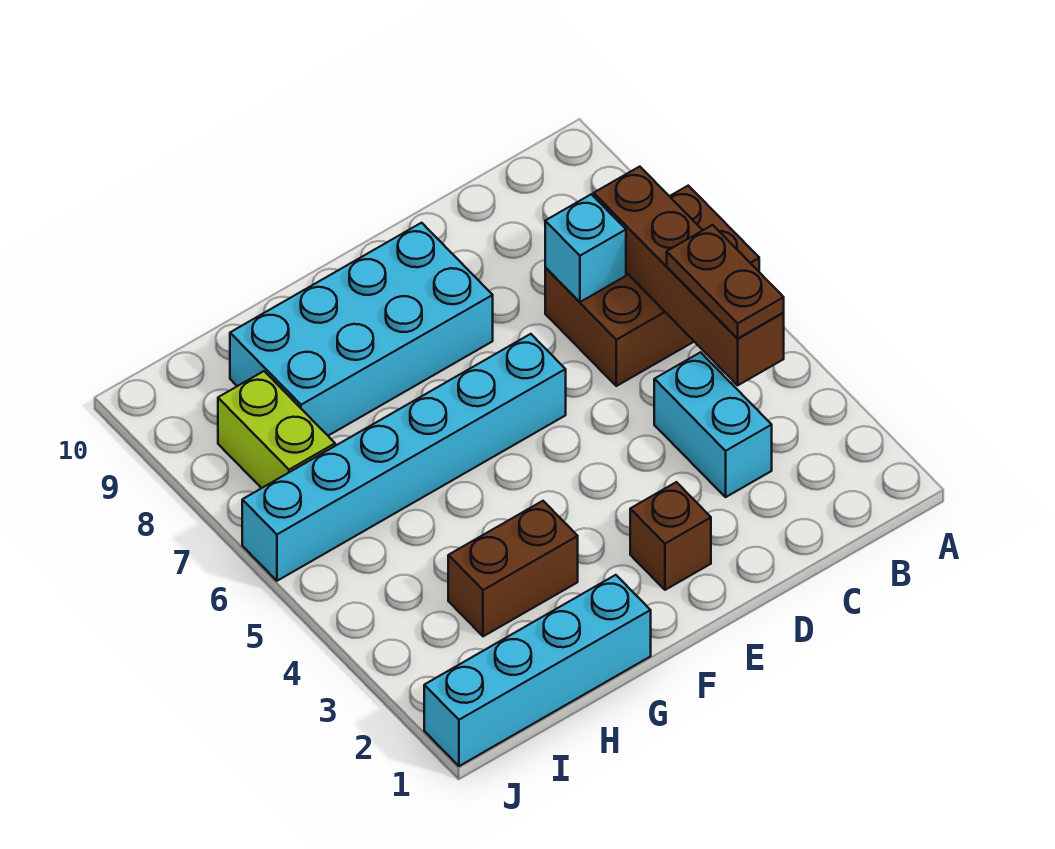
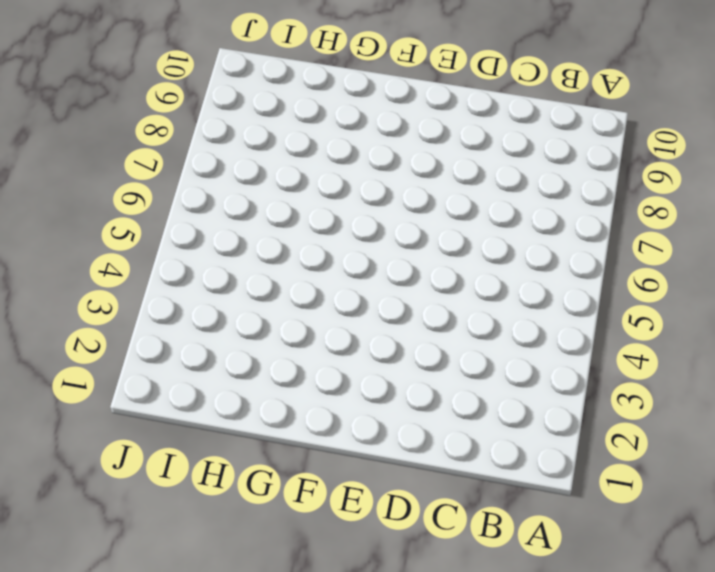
none -> brown brick A6:C7 level 1
none -> cyan brick C3:C4 level 1

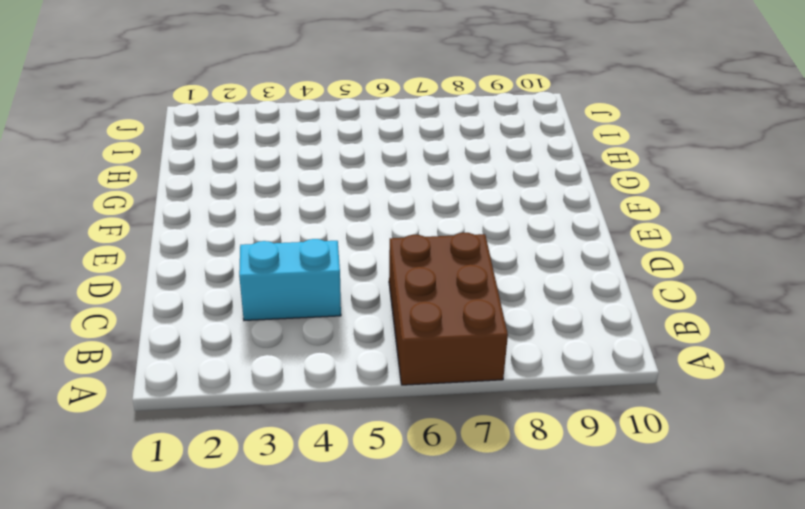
none -> brown brick E2 level 1
none -> cyan brick E6:J6 level 1

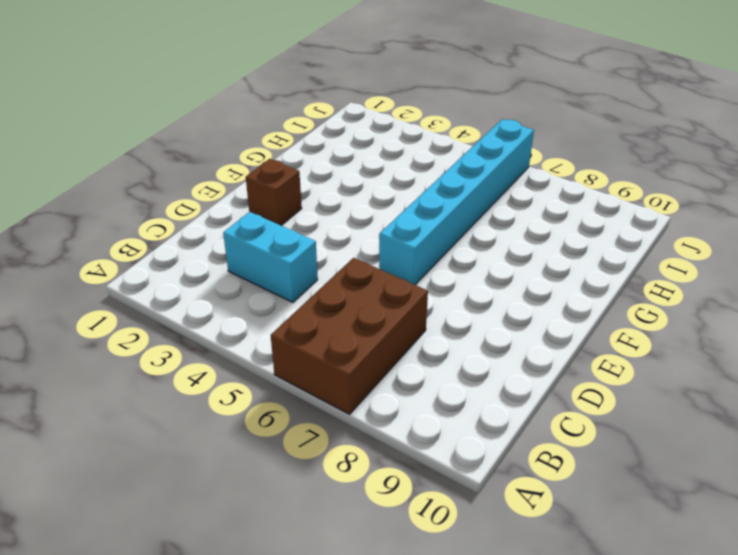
none -> cyan brick E8:H9 level 1
none -> cyan brick G1:J1 level 1

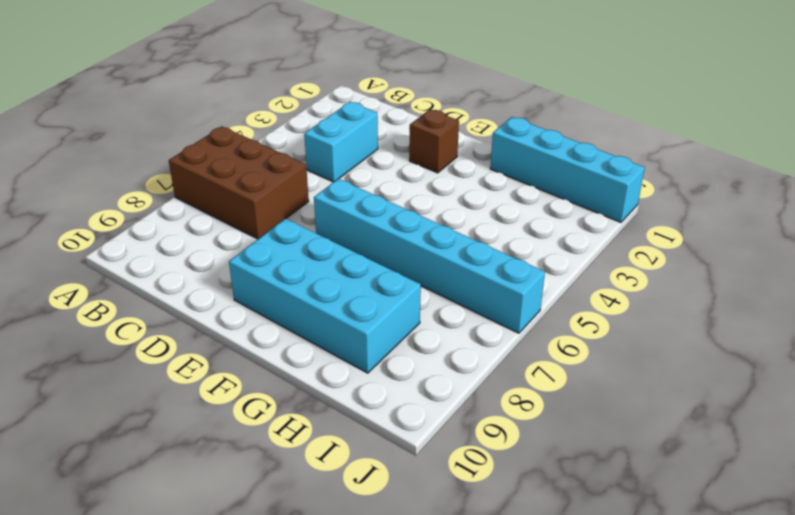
none -> brown brick G3:H3 level 1
none -> lime brick I7:I8 level 1

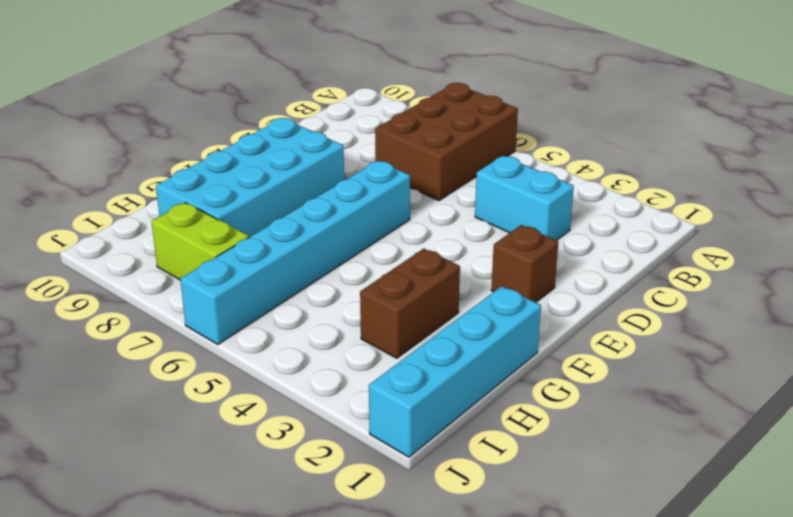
none -> brown brick B4:B7 level 2
none -> cyan brick C7 level 2

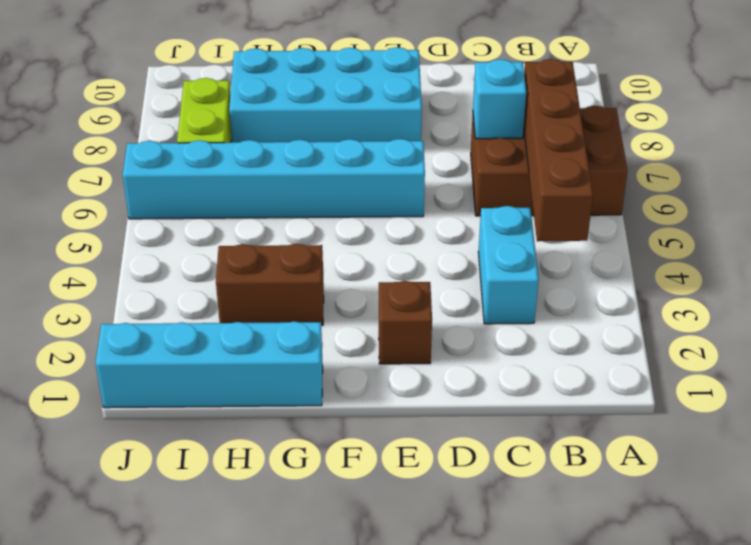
none -> brown plate B4:B5 level 3

